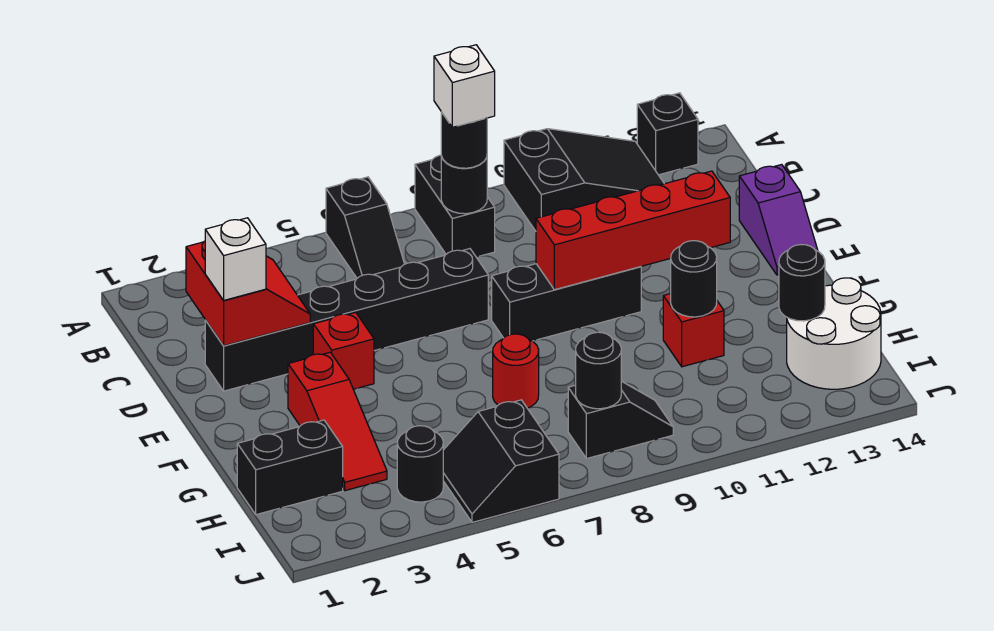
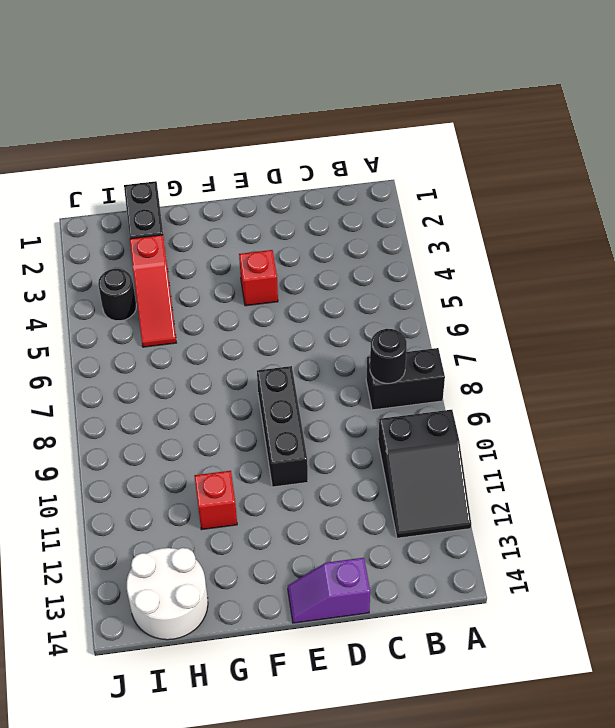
red slope H3:H5 level 1 top 3 -> red slope F3:H3 level 1 top F
none -> black slope A6:B6 level 1 top A
none -> black brick A13 level 1
none -> black brick D2:D7 level 1

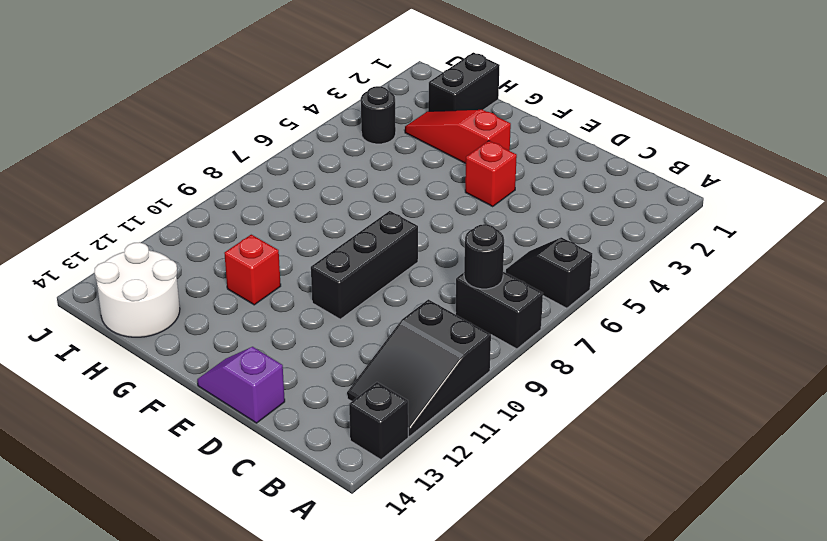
none -> black brick D2:D7 level 1
none -> red round brick G7 level 1
none -> black slope I5:J6 level 1 top 6

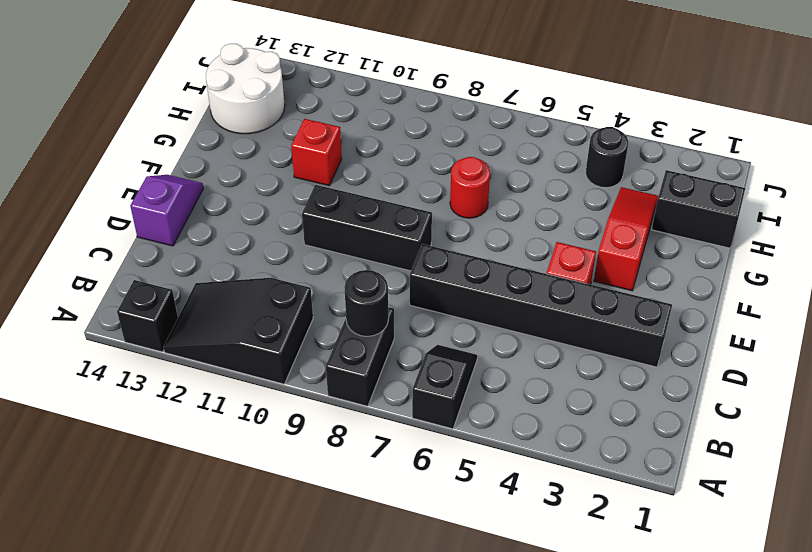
none -> black slope I5:J6 level 1 top 6
none -> black slope I8:I9 level 1 top 8
none -> red slope C2:D3 level 2 top 2

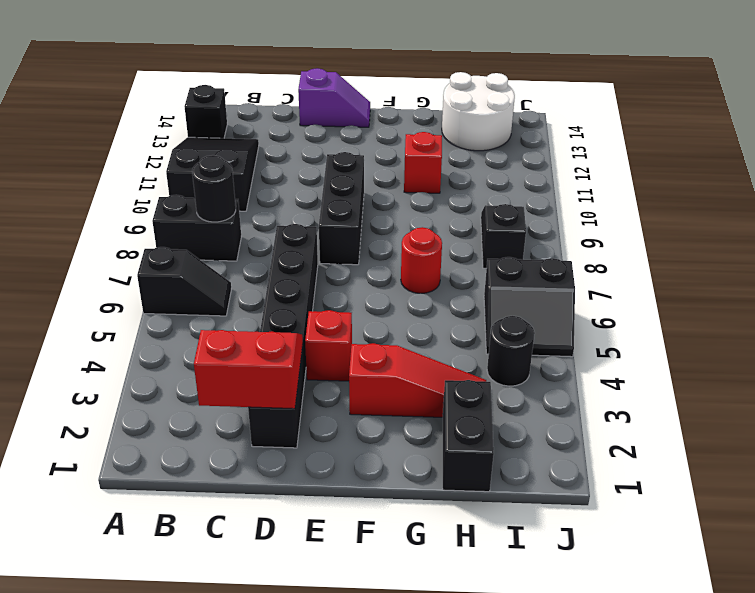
none -> red brick E9:E12 level 2
none -> black round brick G11 level 2
none -> black round brick H13 level 2

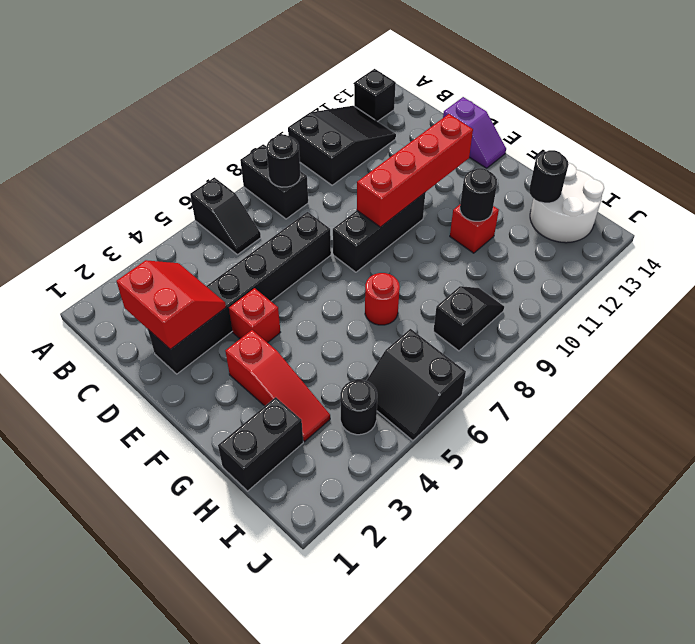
none -> black round brick I8 level 2
none -> black round brick B8 level 3
none -> white brick D2 level 3

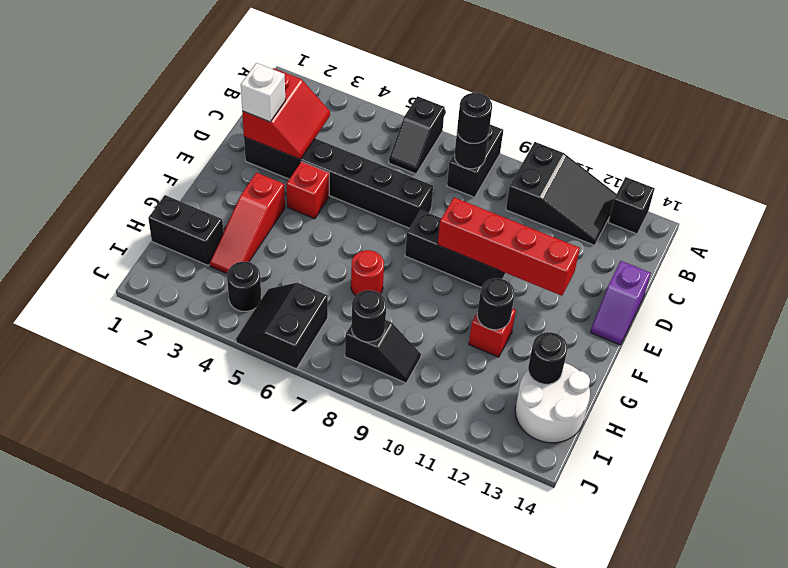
none -> white brick B8 level 4

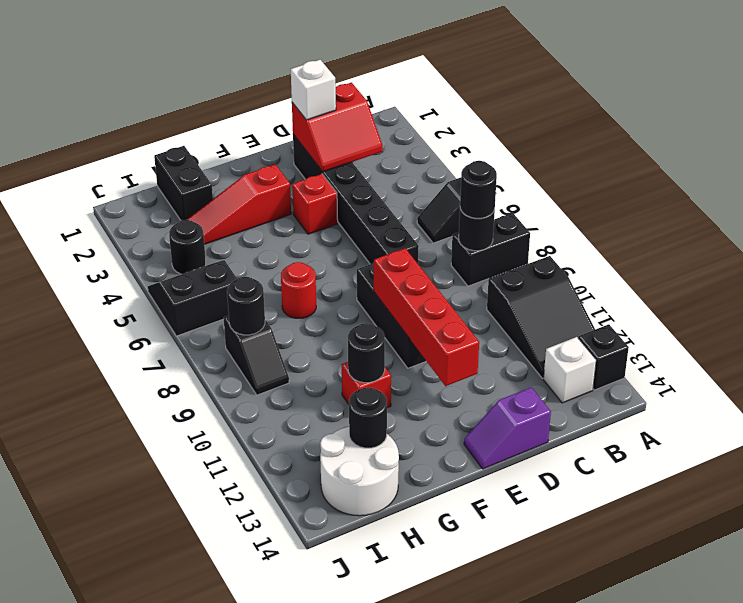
white brick B13 level 1 -> white brick B8 level 4

